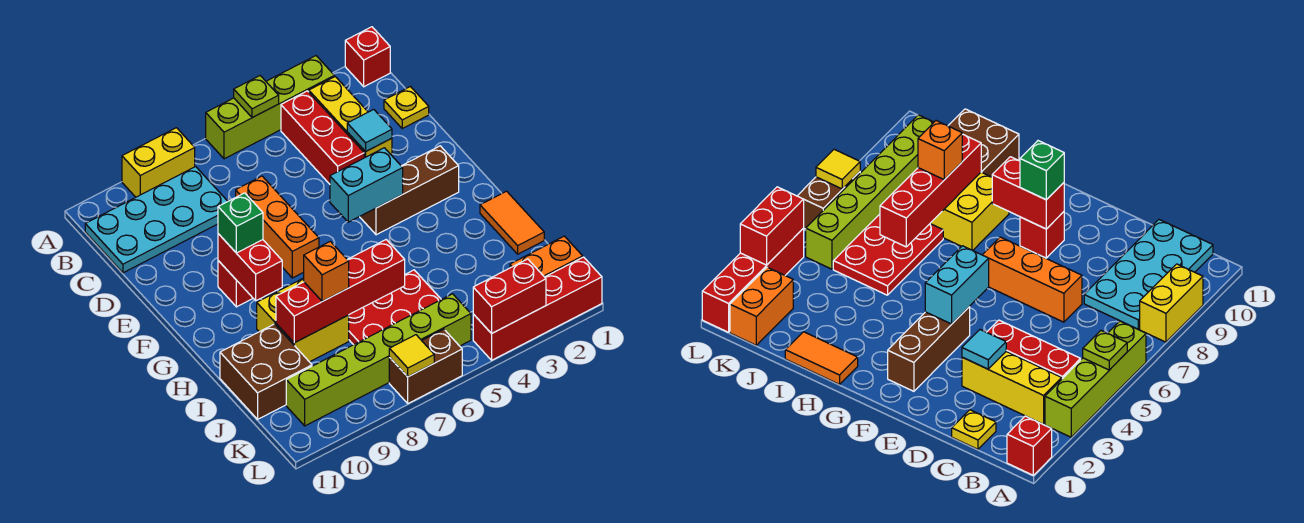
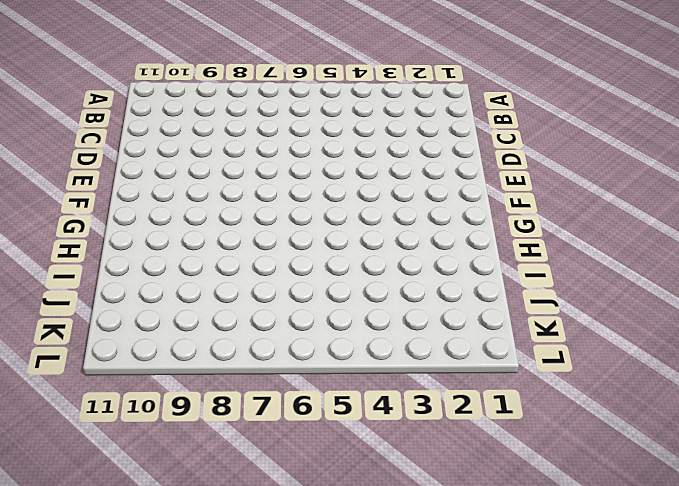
none -> red brick A1 level 1
none -> lime brick A3:A6 level 1
none -> yellow brick A8:A9 level 1

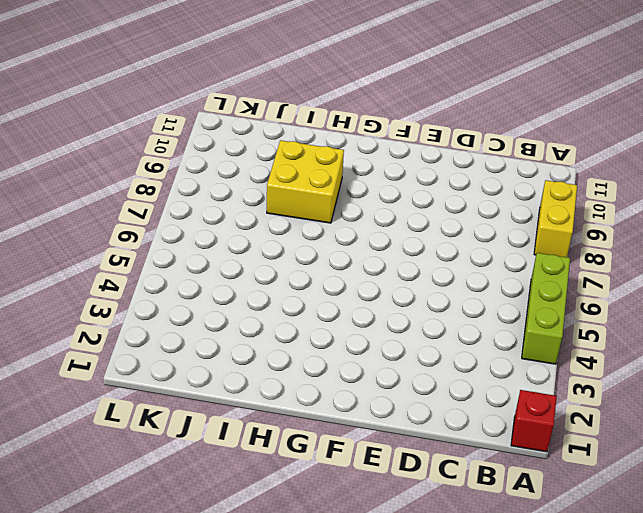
lime brick A4:A6 level 1 -> lime brick A3:A6 level 1
none -> yellow brick B3:D3 level 1
none -> red brick B4:D4 level 1
none -> cyan plate B8:C11 level 1

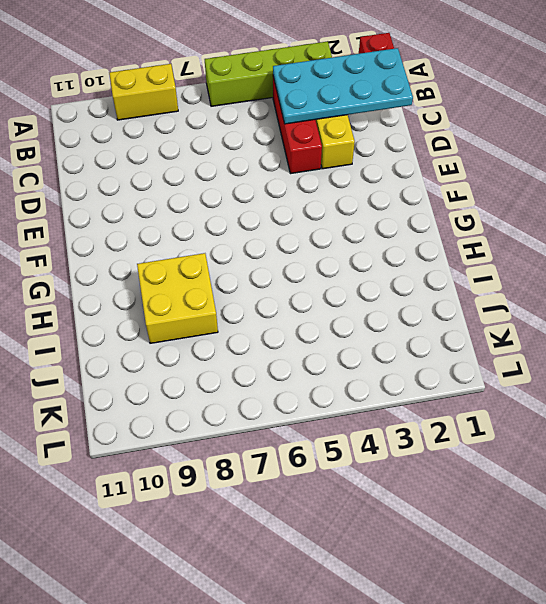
cyan plate B1:C4 level 2 -> cyan plate B8:C11 level 1
none -> yellow plate C1 level 1
none -> orange brick D7:F7 level 1
none -> brown brick F2:F4 level 1

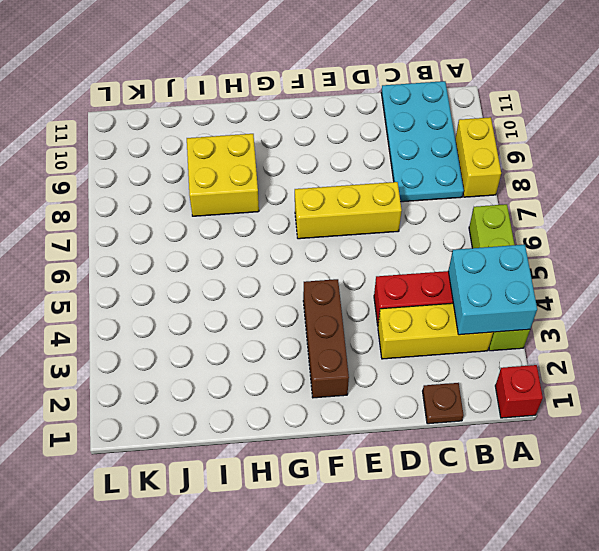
cyan brick A3:B4 level 2 -> none
brown plate C1 level 1 -> yellow plate C1 level 1
yellow brick D7:F7 level 1 -> orange brick D7:F7 level 1
none -> red brick F9 level 1
none -> orange tile H1:I1 level 1
none -> red plate I5:J7 level 1

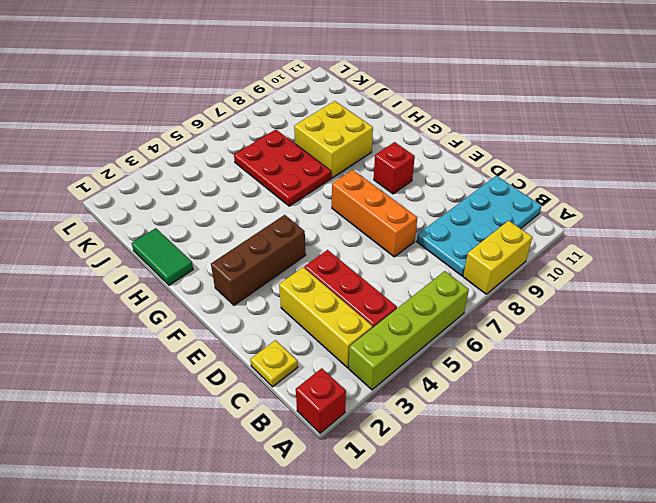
green tile H1:I1 level 1 -> orange tile H1:I1 level 1
red plate H6:J7 level 1 -> red plate I5:J7 level 1
none -> brown brick I10:J11 level 1
none -> orange brick K1:K2 level 1
none -> lime brick K5:K10 level 1

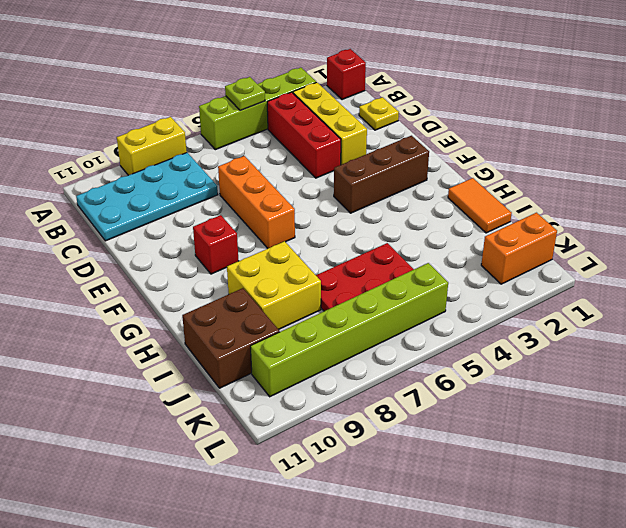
none -> red brick L1:L4 level 1
none -> brown brick L6:L7 level 1
none -> cyan tile D3 level 2

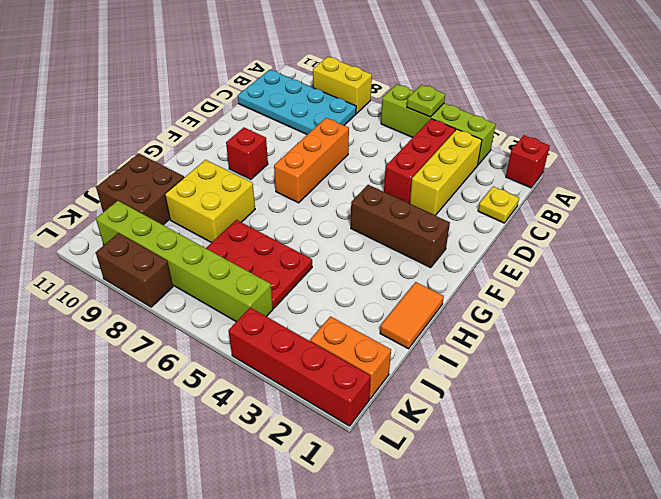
brown brick L8:L9 level 1 -> brown brick L6:L7 level 1
none -> cyan tile D3 level 2
none -> cyan brick F4:F5 level 2
none -> red brick F9:G9 level 2

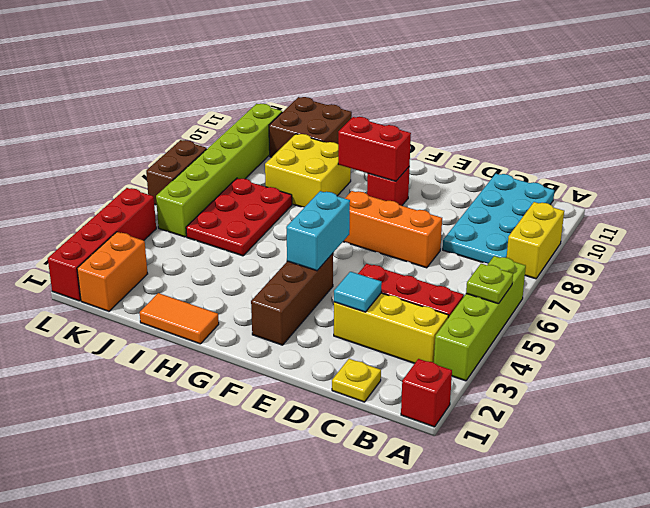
none -> red brick I6:I9 level 2
none -> red brick L3:L4 level 2
none -> yellow tile L7 level 2

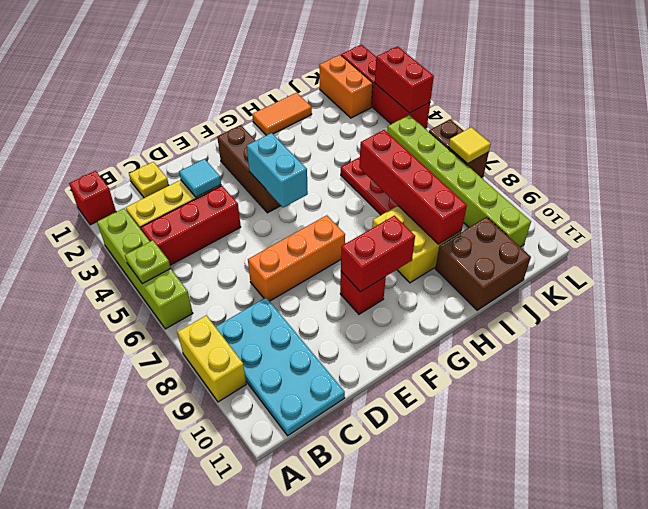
none -> green brick F9 level 3
none -> orange brick I8 level 3

